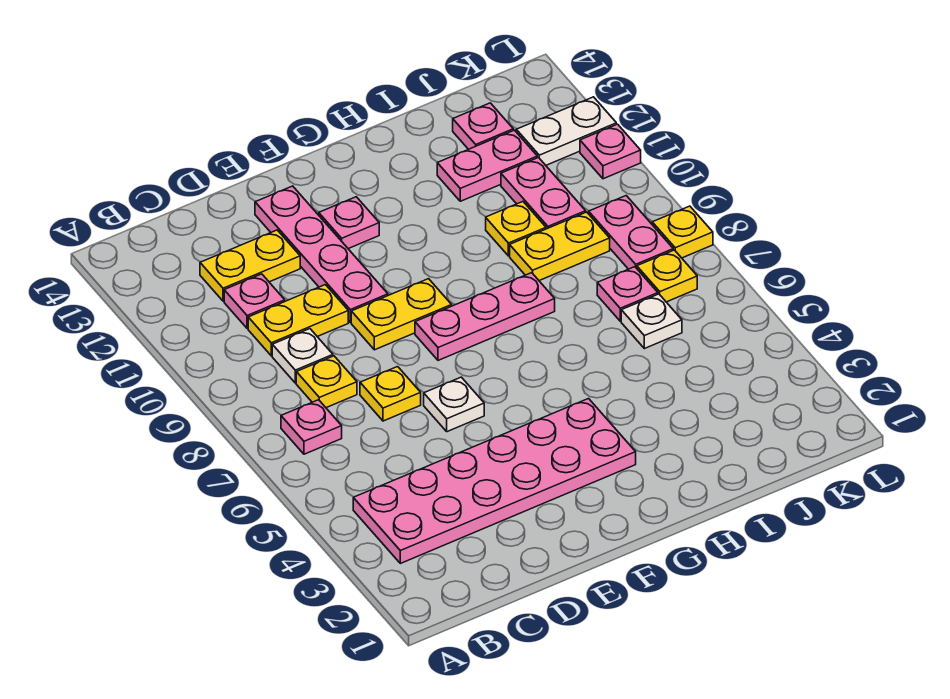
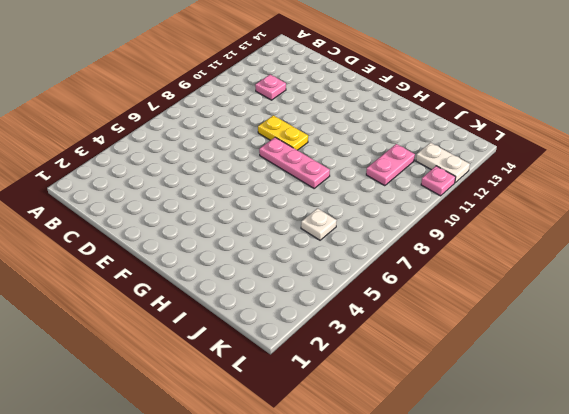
none -> pink plate B3:G4 level 1
none -> pink plate B7 level 1
none -> yellow plate C8 level 1

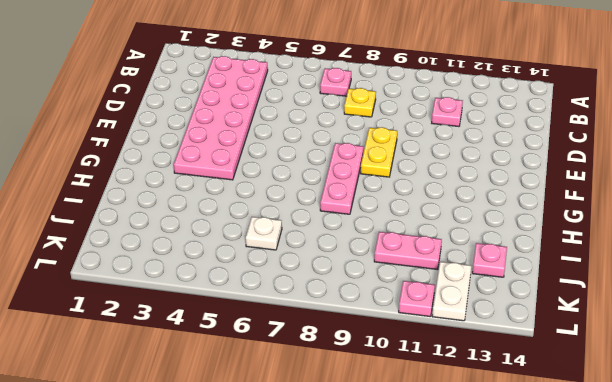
none -> white plate C9 level 1
none -> yellow plate C10:D10 level 1
none -> yellow plate C12:D12 level 1

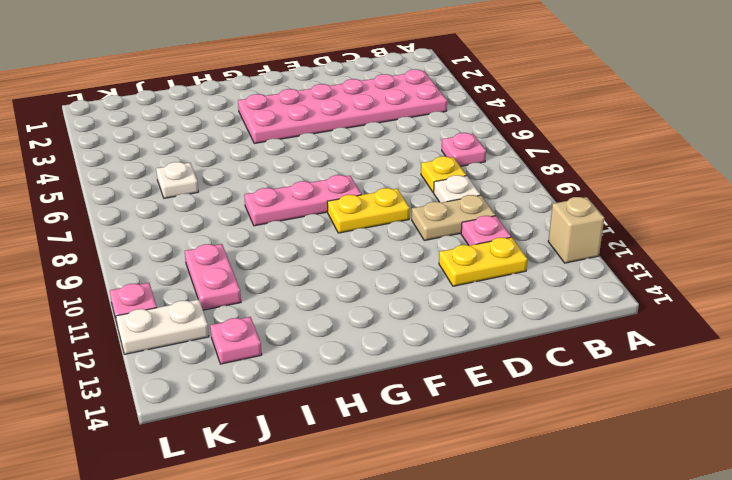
tan brick A12 level 1 -> none
tan plate C10:D10 level 1 -> yellow plate C10:D10 level 1
none -> yellow plate D7 level 1
none -> white plate E6 level 1
none -> pink plate E10:E13 level 1

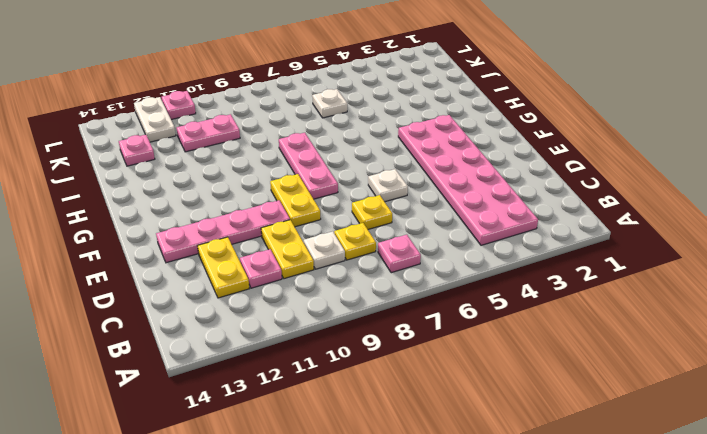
none -> pink plate F12 level 1
none -> yellow plate I9:J9 level 1
none -> yellow plate I10 level 1

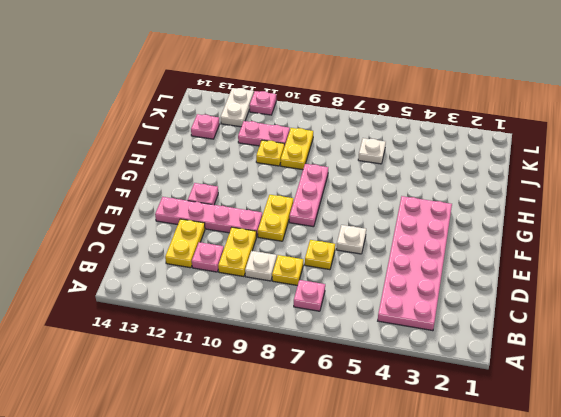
none -> pink plate I12:J12 level 1
none -> pink plate J7 level 1
none -> yellow plate K7 level 1

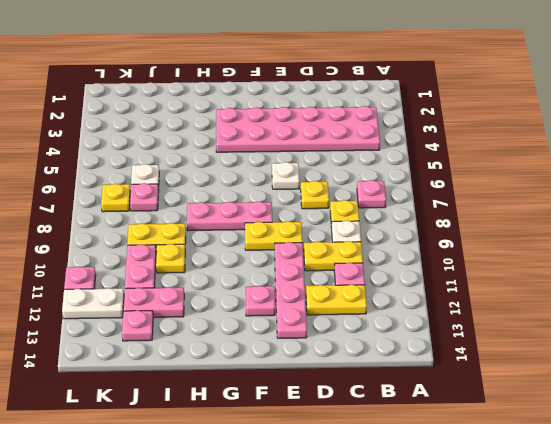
none -> pink plate K8:K9 level 1
none -> yellow plate L8 level 1

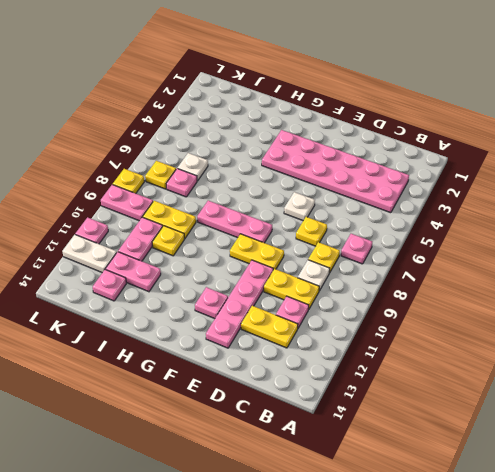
pink plate K9:L9 level 1 -> pink plate K8:K9 level 1

